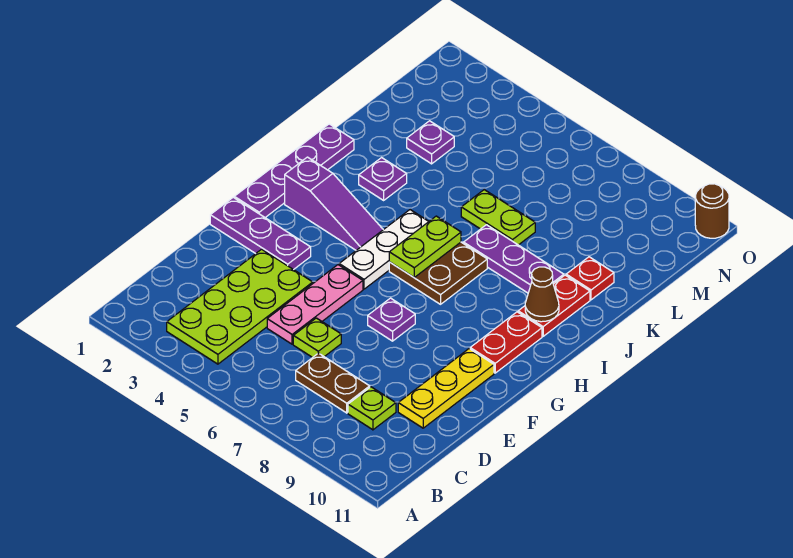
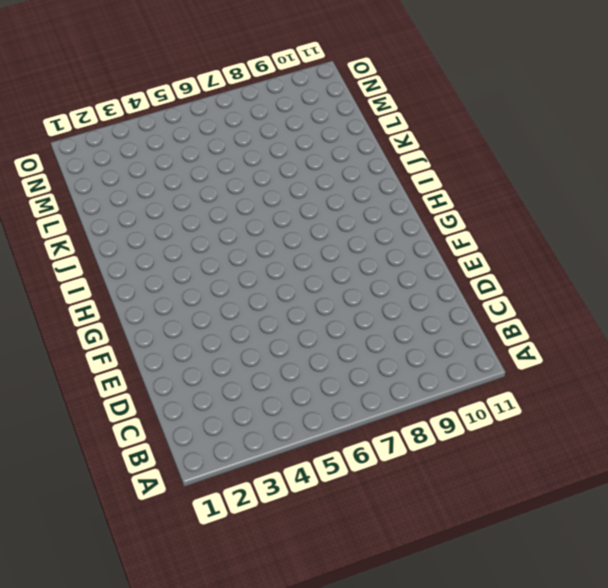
none -> lime plate B3:E4 level 1
none -> brown plate C7:C8 level 1
none -> lime plate C9 level 1

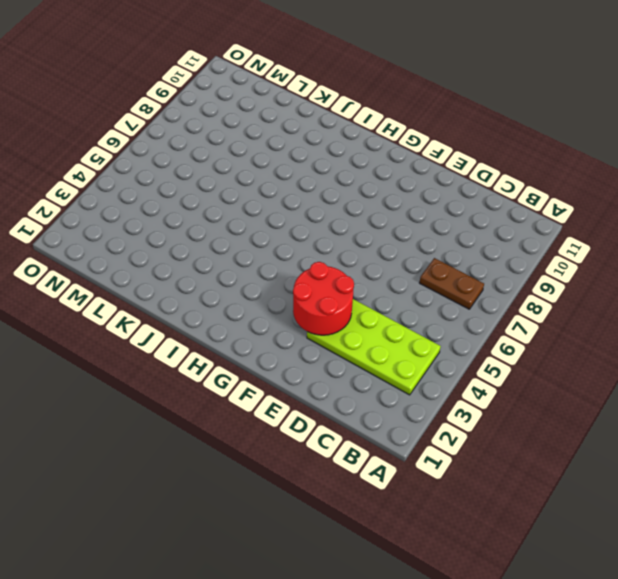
brown plate B7:C7 level 1 -> brown plate C7:C8 level 1
red round brick E3:F4 level 2 -> none
none -> lime plate C9 level 1
none -> pink plate D5:F5 level 1
none -> lime plate D6 level 1

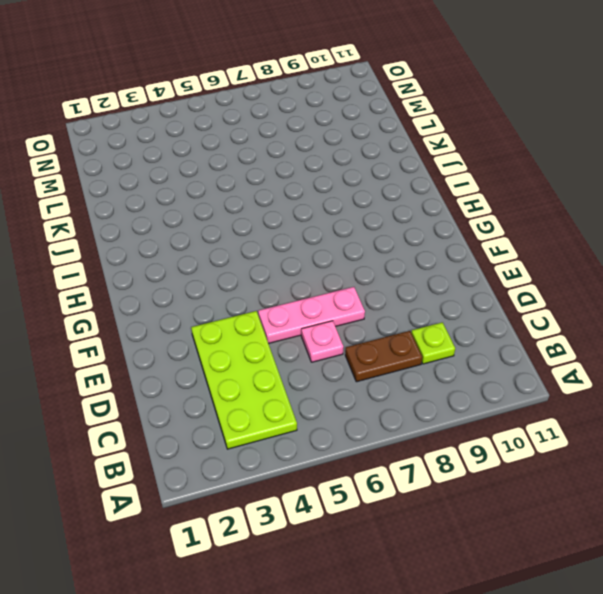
pink plate D6 level 1 -> lime plate D6 level 1
pink plate E5:E7 level 1 -> pink plate D5:F5 level 1
none -> yellow plate D10:F10 level 1
none -> purple plate F1:F3 level 1
none -> purple plate F7 level 1

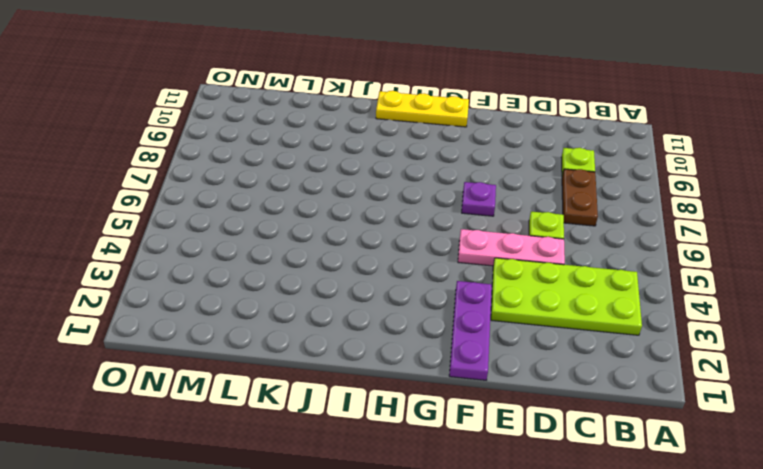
yellow plate G11:I11 level 1 -> yellow plate D10:F10 level 1
none -> purple plate G1:J1 level 1
none -> white plate G5:I5 level 1
none -> red plate G10:H10 level 1

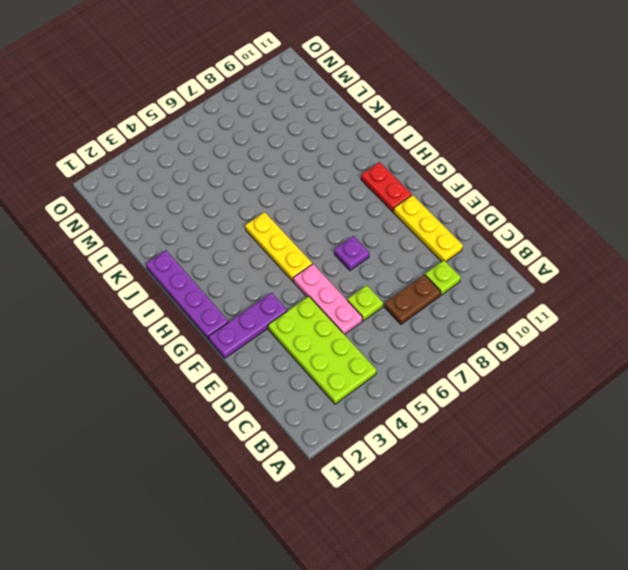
yellow plate G5:I5 level 1 -> white plate G5:I5 level 1
none -> purple slope H2:H4 level 1 top 2
none -> brown plate H6:I7 level 1
none -> red plate I10:J10 level 1

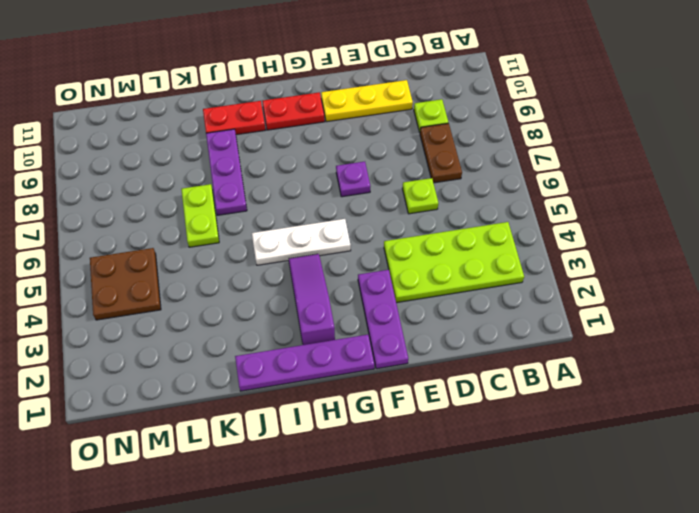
brown plate M4:N5 level 1 -> brown plate H6:I7 level 1
none -> pink plate D5:F5 level 1
none -> purple plate J3 level 1
none -> red plate K10 level 1

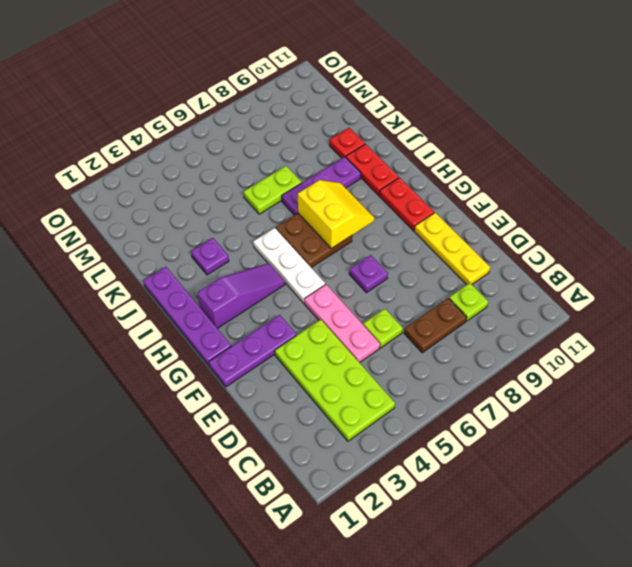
yellow slope H7:I8 level 2 top 7 -> none
none -> purple plate L3 level 1
none -> brown round brick O11 level 1
none -> lime plate H6:I6 level 2

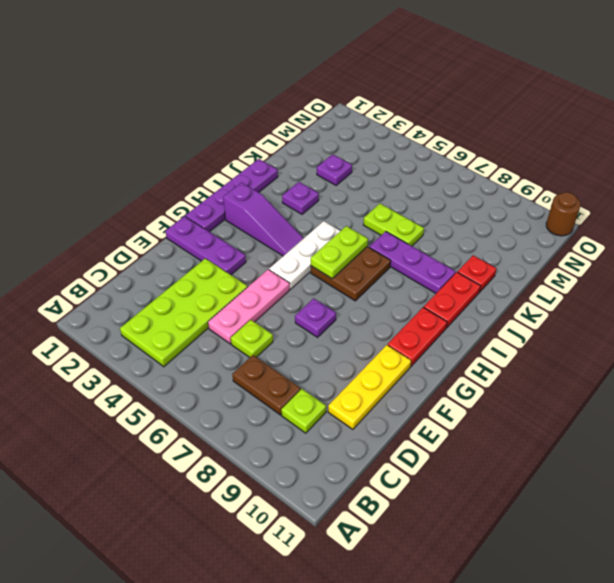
none -> brown cone I10 level 2

